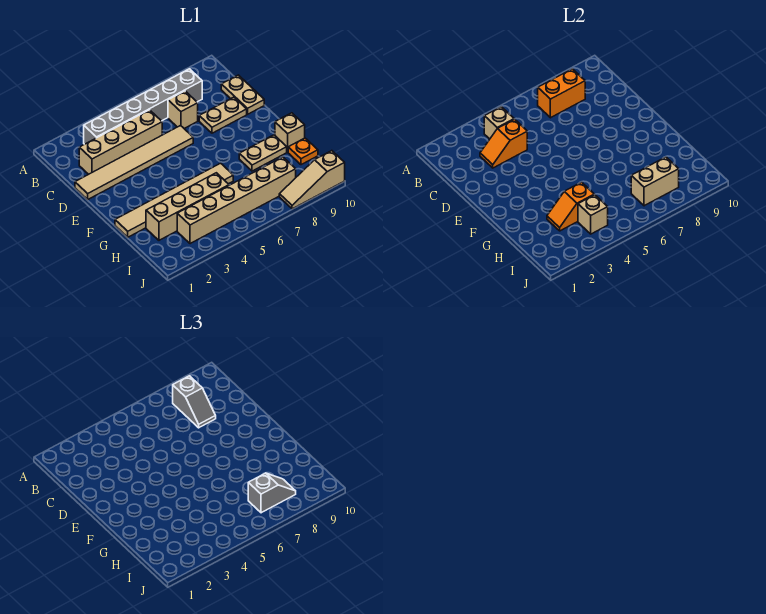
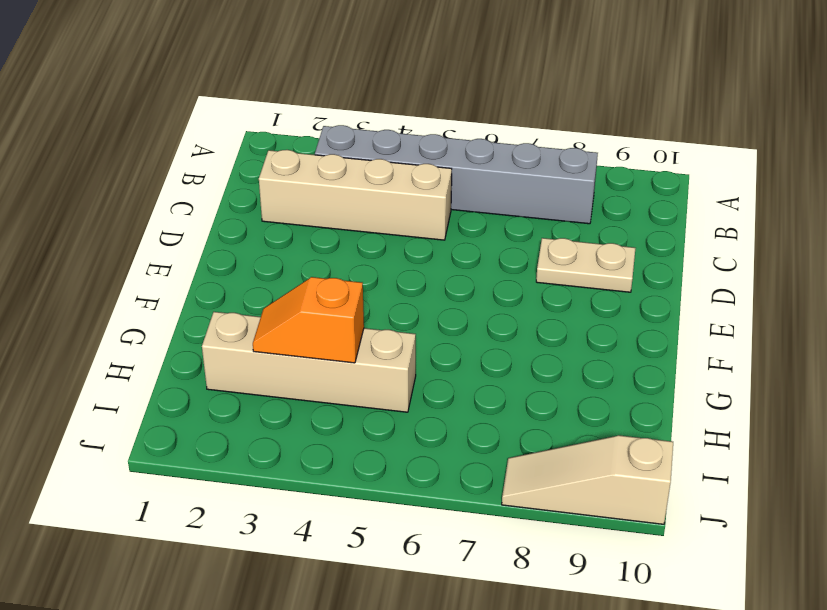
none -> tan brick C7 level 1
none -> tan plate C10:D10 level 1
none -> tan tile D1:D6 level 1

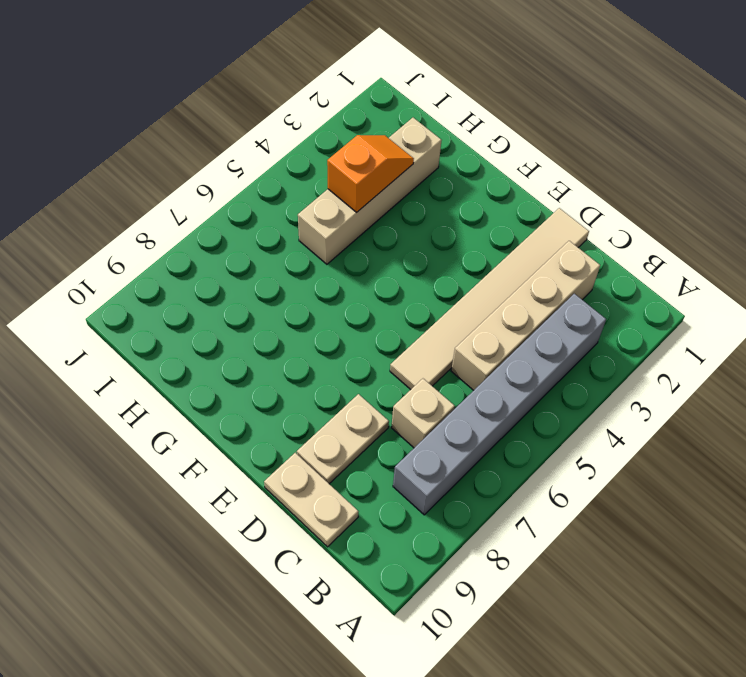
none -> tan tile G1:G6 level 1
none -> tan plate G8:G9 level 1
none -> tan brick G10 level 1

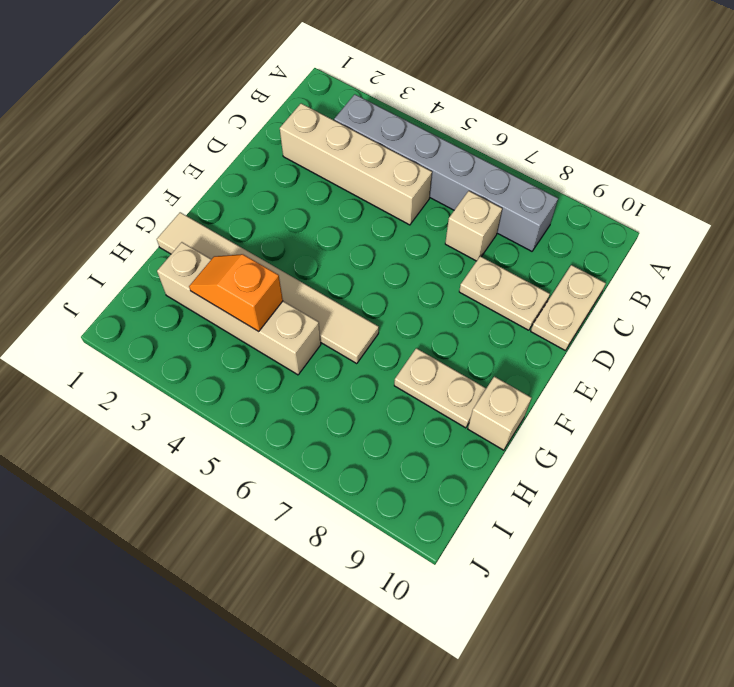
none -> tan tile D1:D6 level 1
none -> orange plate H10 level 1
none -> tan brick I3:I8 level 1

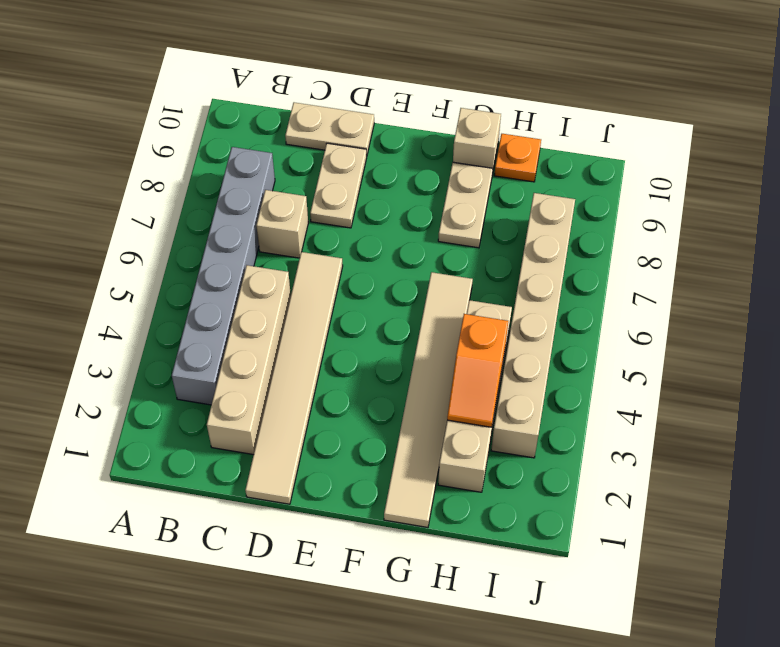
none -> tan slope J8:J10 level 1 top 10
none -> tan brick B4 level 2
none -> orange brick B7:B8 level 2

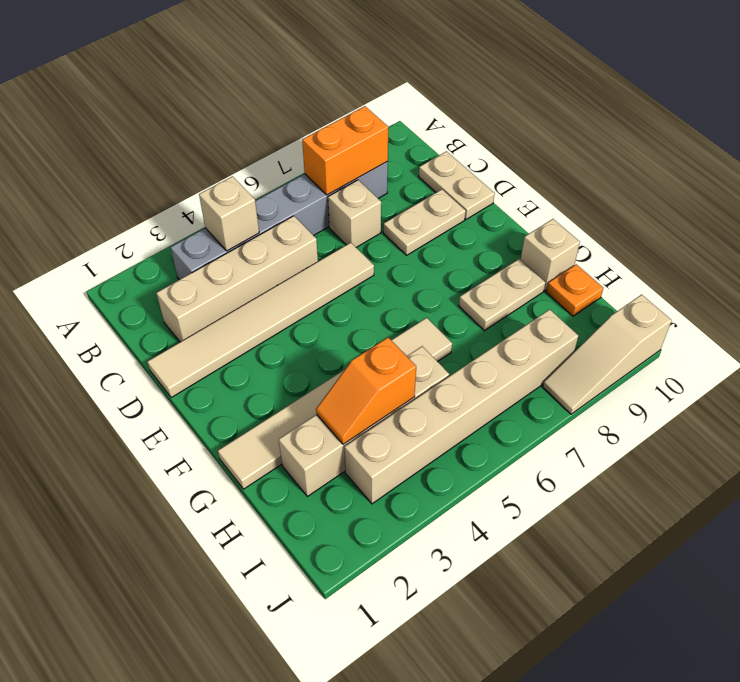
none -> orange slope C3:C4 level 2 top 4
none -> tan brick I4 level 2
none -> tan brick I7:I8 level 2

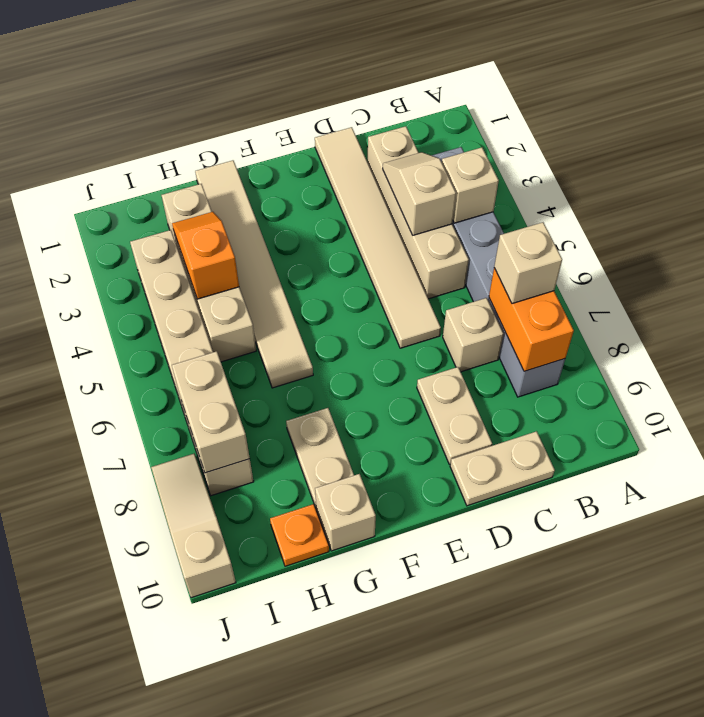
tan brick B7 level 3 -> tan brick I4 level 2
tan slope C3:C4 level 2 top 4 -> orange slope C3:C4 level 2 top 4
none -> grey slope B8:C8 level 3 top B
none -> grey slope I7:I8 level 3 top 7

